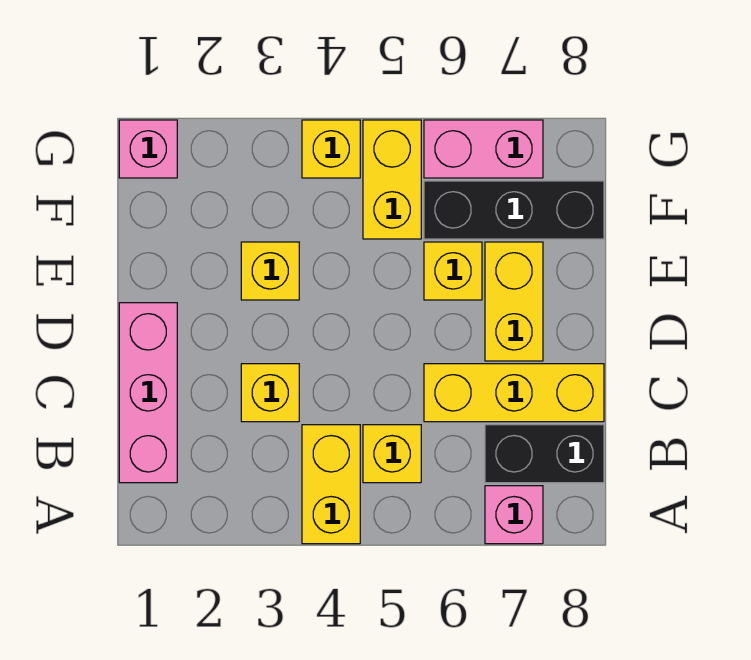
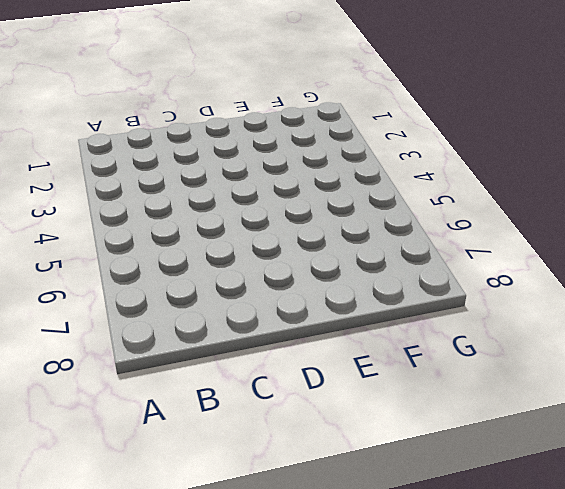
none -> yellow brick A4:B4 level 1
none -> pink brick A7 level 1
none -> pink brick B1:D1 level 1

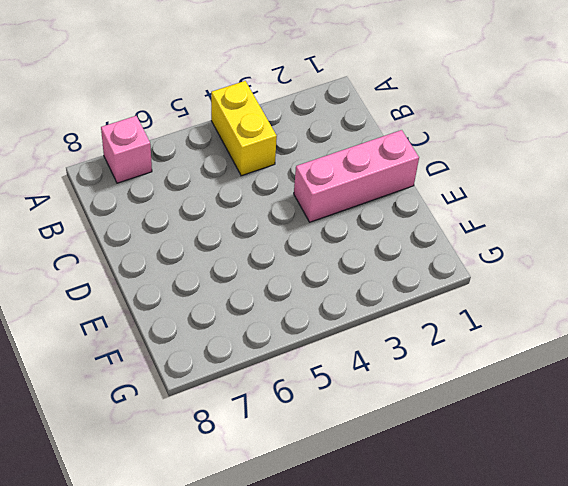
pink brick D1:D3 level 1 -> pink brick B1:D1 level 1
none -> yellow brick B5 level 1
none -> black brick B7:B8 level 1
none -> yellow brick C3 level 1

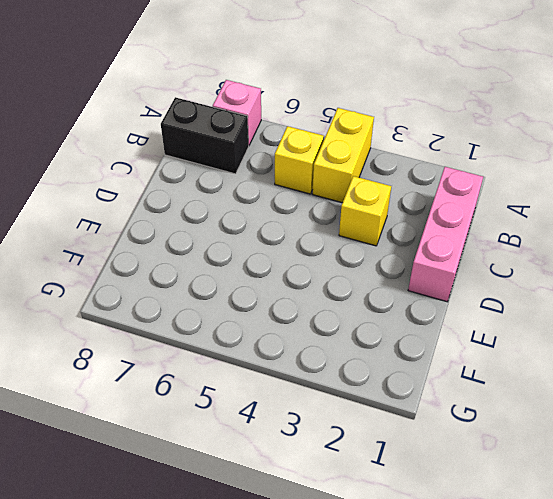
none -> yellow brick C6:C8 level 1
none -> yellow brick D7:E7 level 1
none -> yellow brick E3 level 1

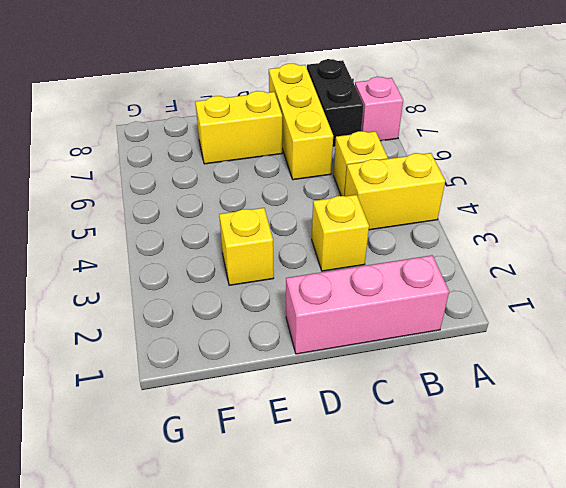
none -> yellow brick E6 level 1
none -> yellow brick F5:G5 level 1
none -> black brick F6:F8 level 1

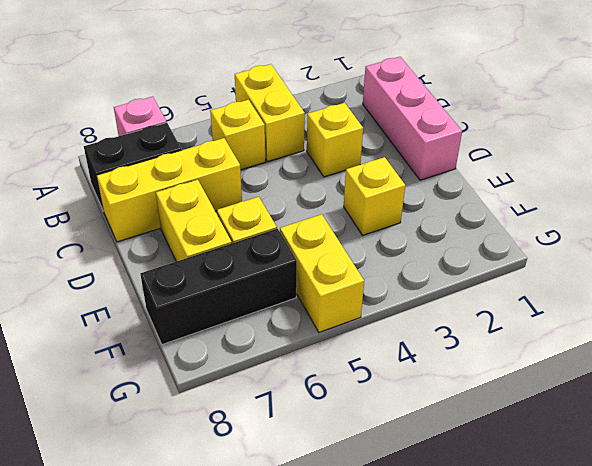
none -> pink brick G1 level 1
none -> yellow brick G4 level 1
none -> pink brick G6:G7 level 1

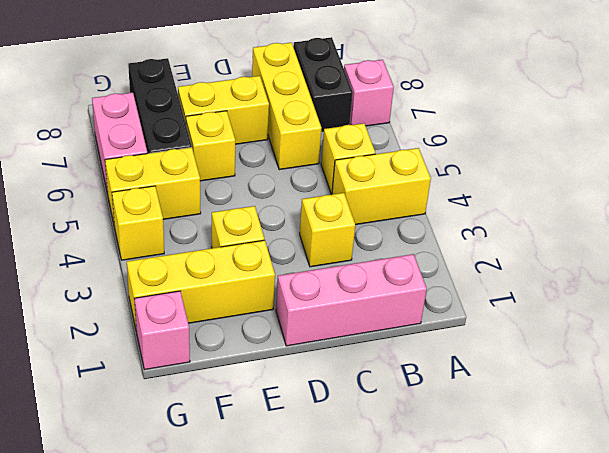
yellow brick E2:G2 level 1 -> none

